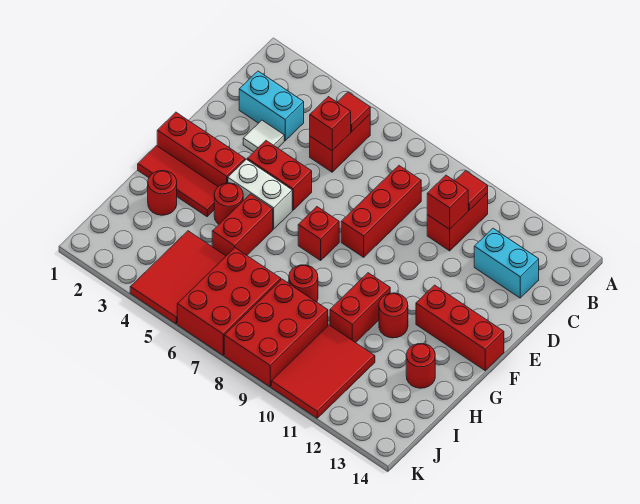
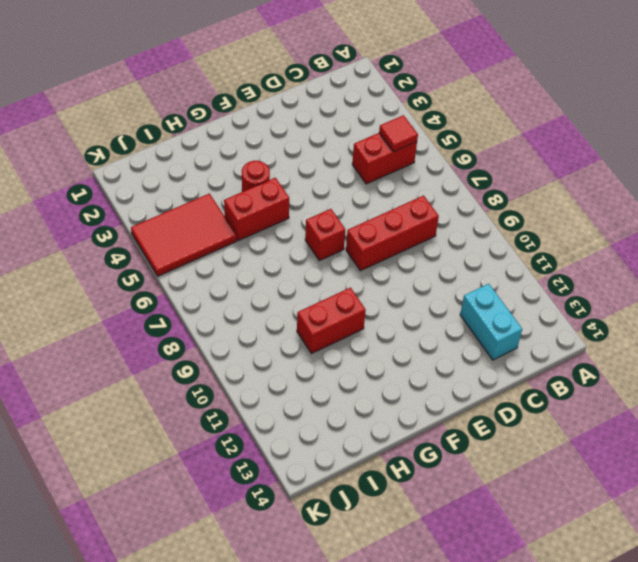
none -> red brick B10:C10 level 1
none -> cyan brick C2:C3 level 1
none -> white tile D3 level 1

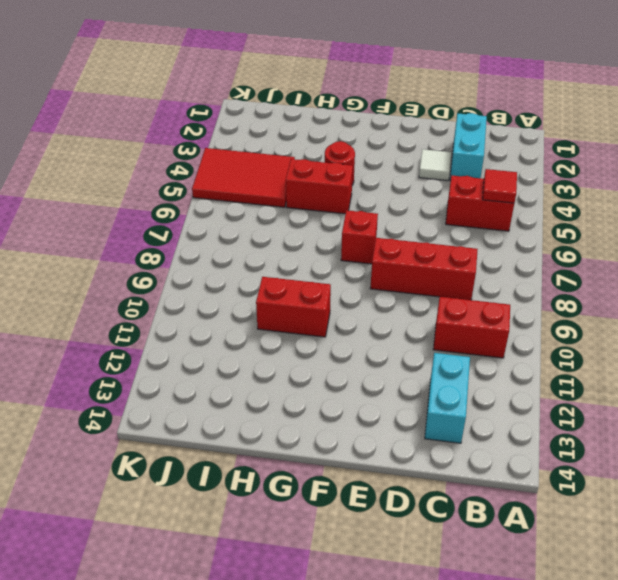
none -> red brick E4:E5 level 1
none -> red brick F1:F3 level 1
none -> white brick F4:F5 level 1

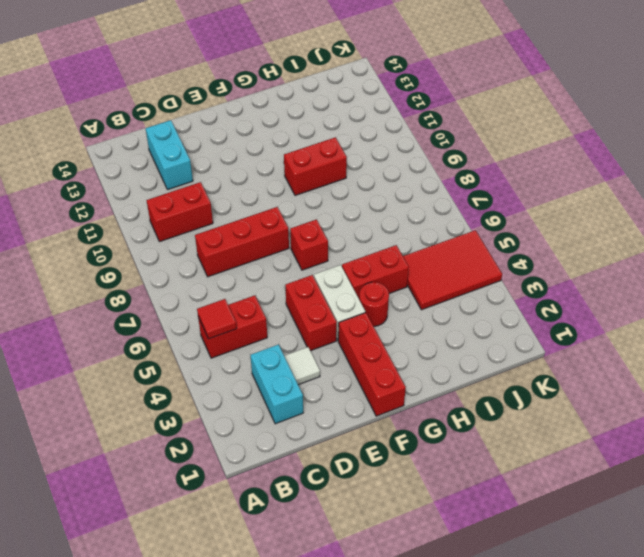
none -> red brick F12:F14 level 1
none -> red tile G1:G3 level 1
none -> red round brick G11 level 1

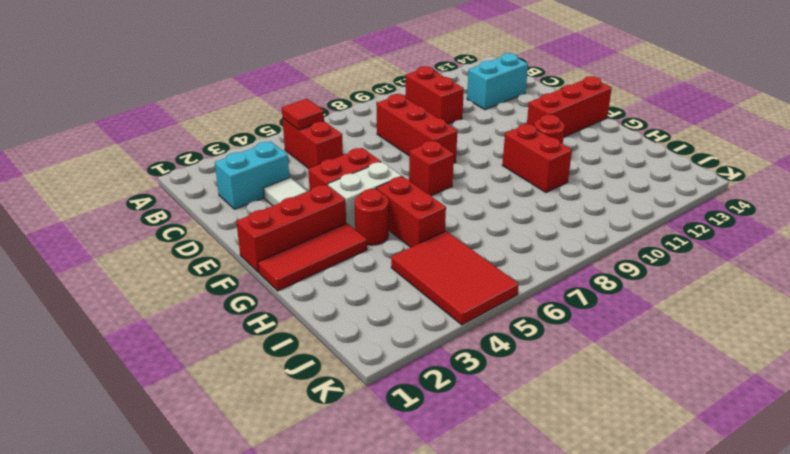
none -> red round brick H2 level 1
none -> red round brick H8 level 1
none -> red round brick H13 level 1

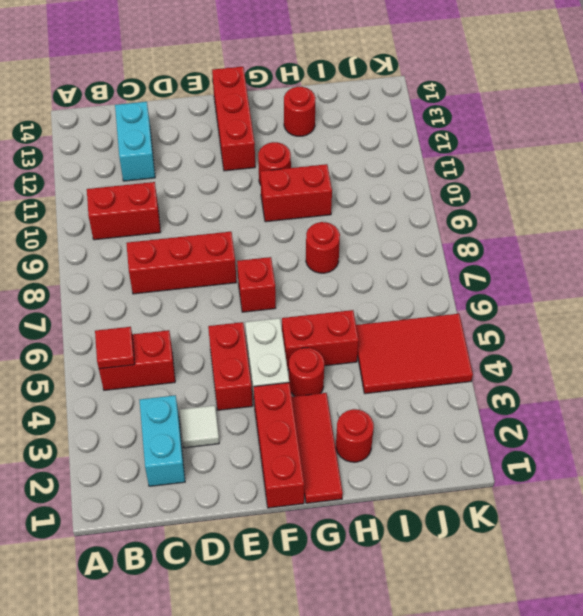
none -> red brick I6:K7 level 1
none -> red brick I8:K9 level 1
none -> red tile I10:K11 level 1

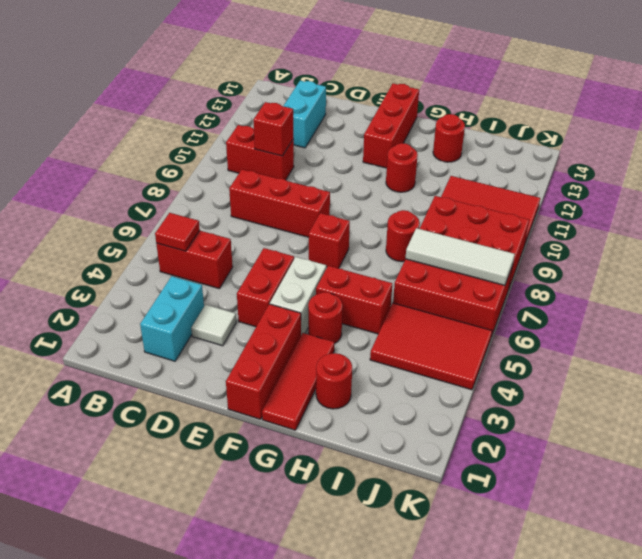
white tile I7:K7 level 2 -> none
none -> red brick G10:H10 level 1
none -> red tile B10 level 2
none -> red brick C5 level 2

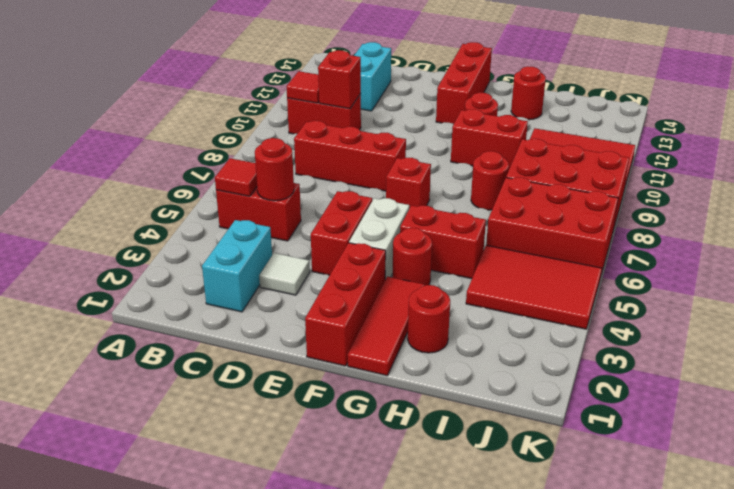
red round brick C5 level 2 -> red brick C5 level 2

